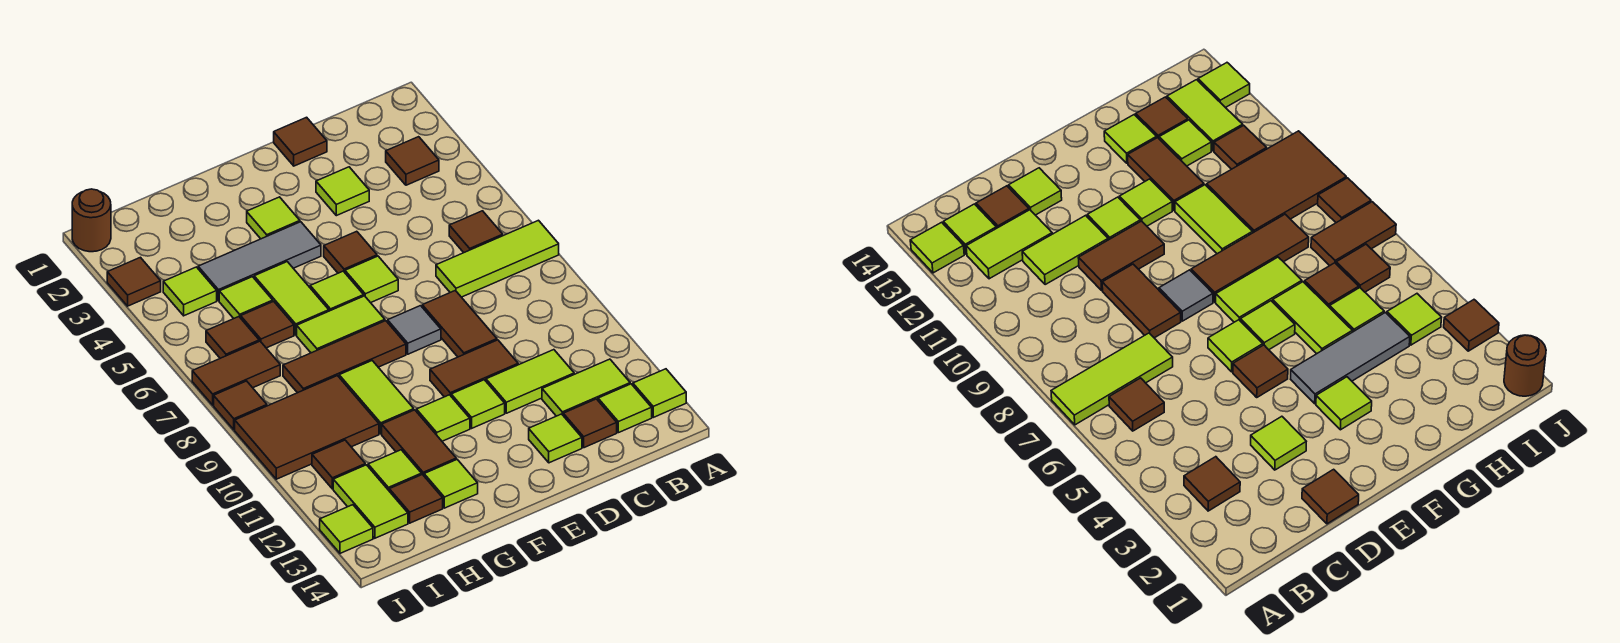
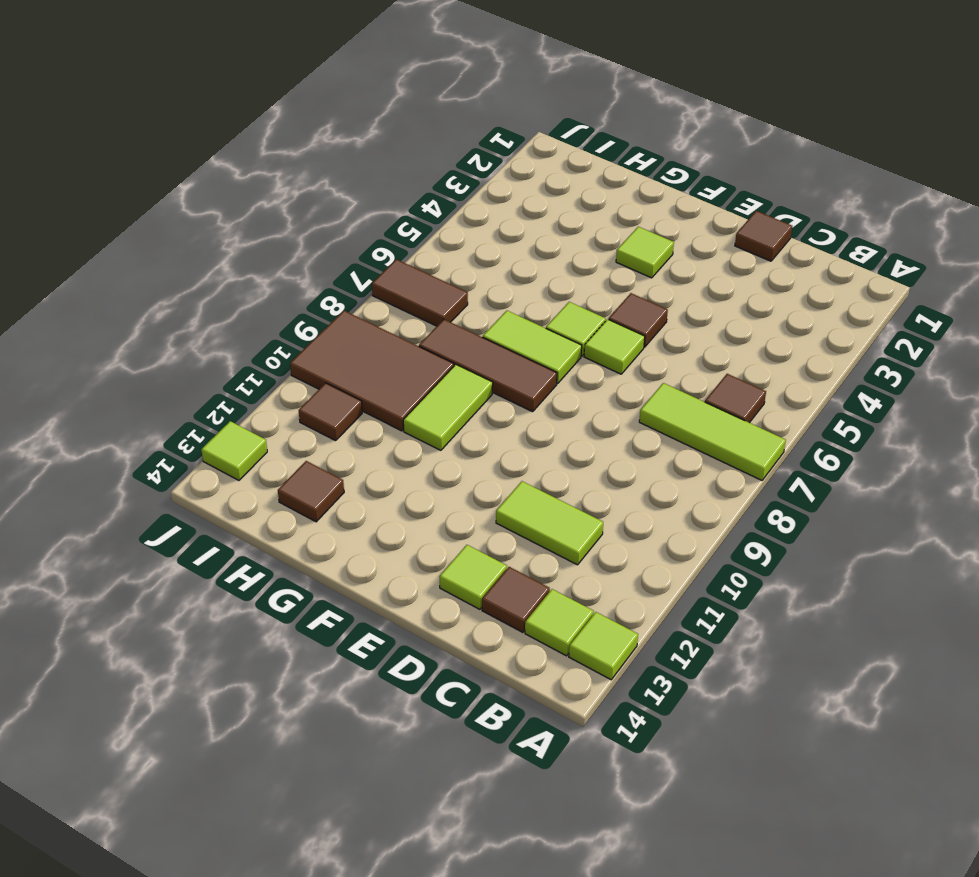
none -> brown tile B3 level 1
none -> lime tile B12:C12 level 1
none -> lime tile D3 level 1
none -> brown tile D8:D9 level 1

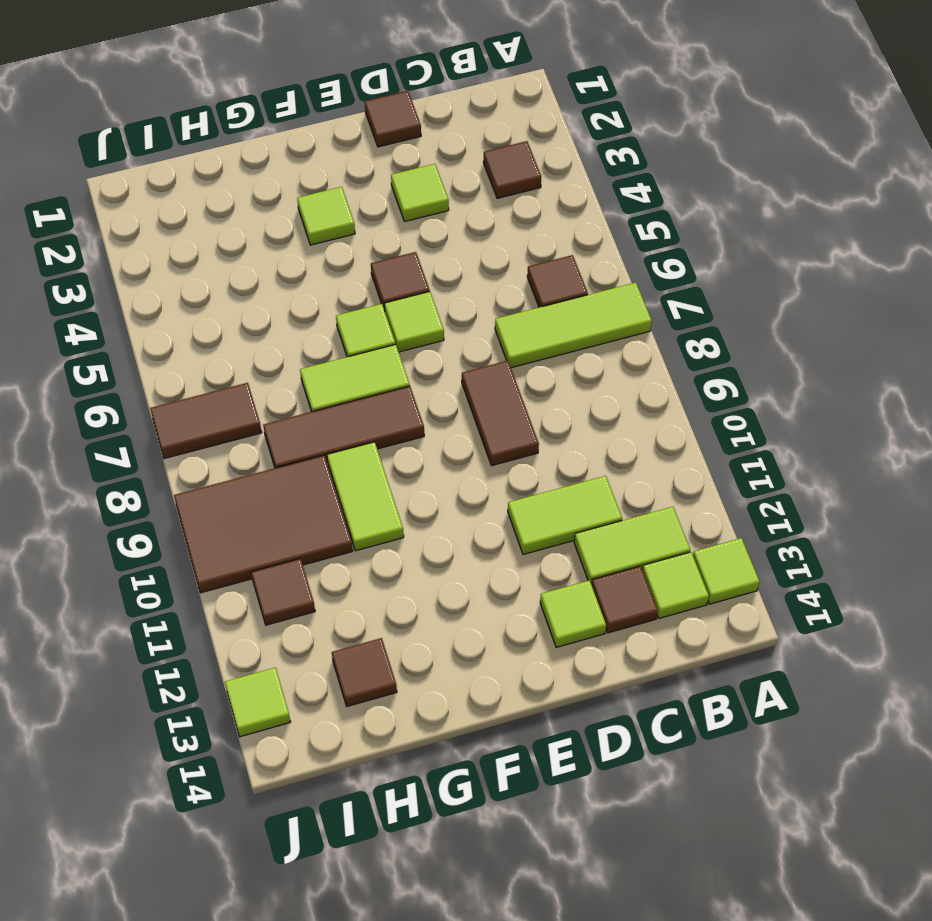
none -> brown tile D10:E10 level 1
none -> grey tile E8 level 1
none -> lime tile E11 level 1
none -> grey tile F4:H4 level 1

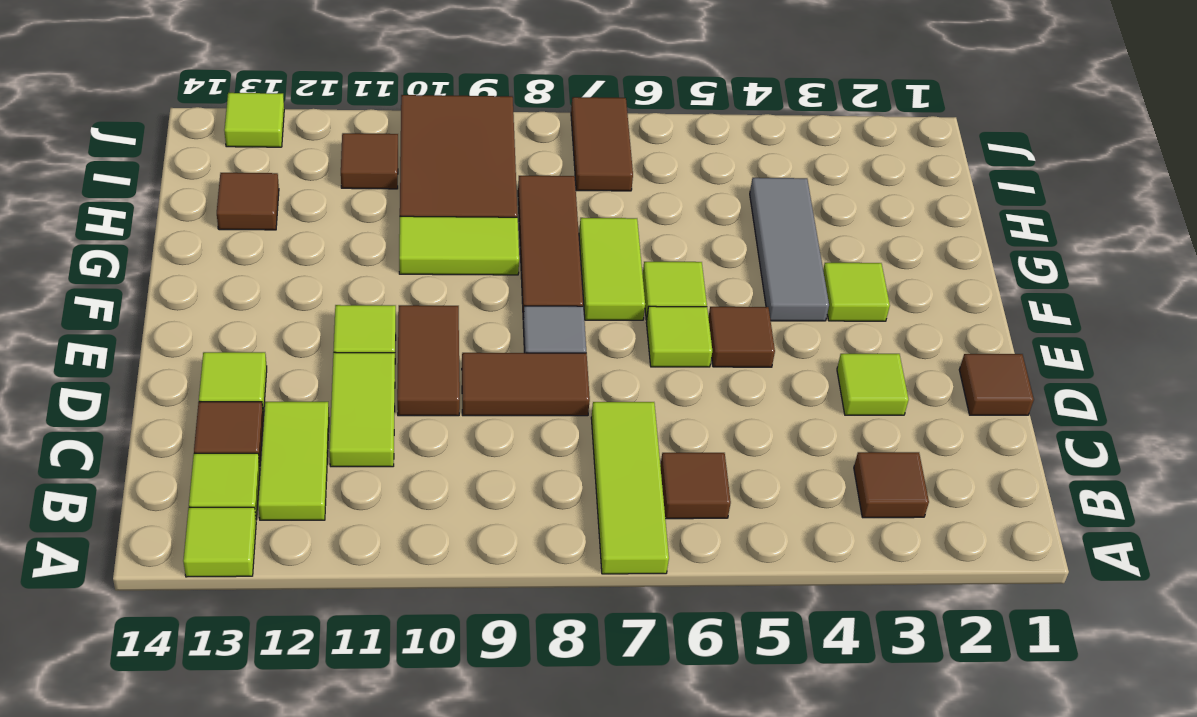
none -> lime tile F11 level 1
none -> lime tile G5:G6 level 1
none -> brown tile G11:G12 level 1
none -> lime tile G13 level 1

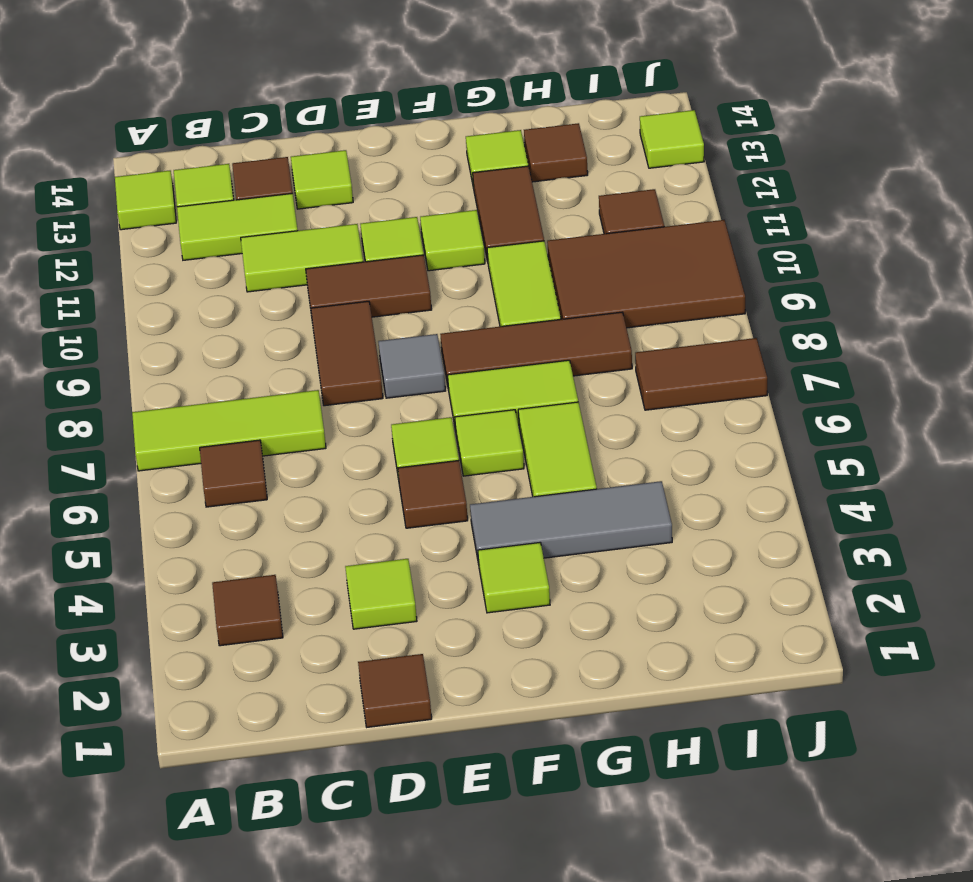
none -> lime tile H5 level 1
none -> brown tile H6 level 1
none -> lime tile H12 level 1
none -> lime tile I4 level 1

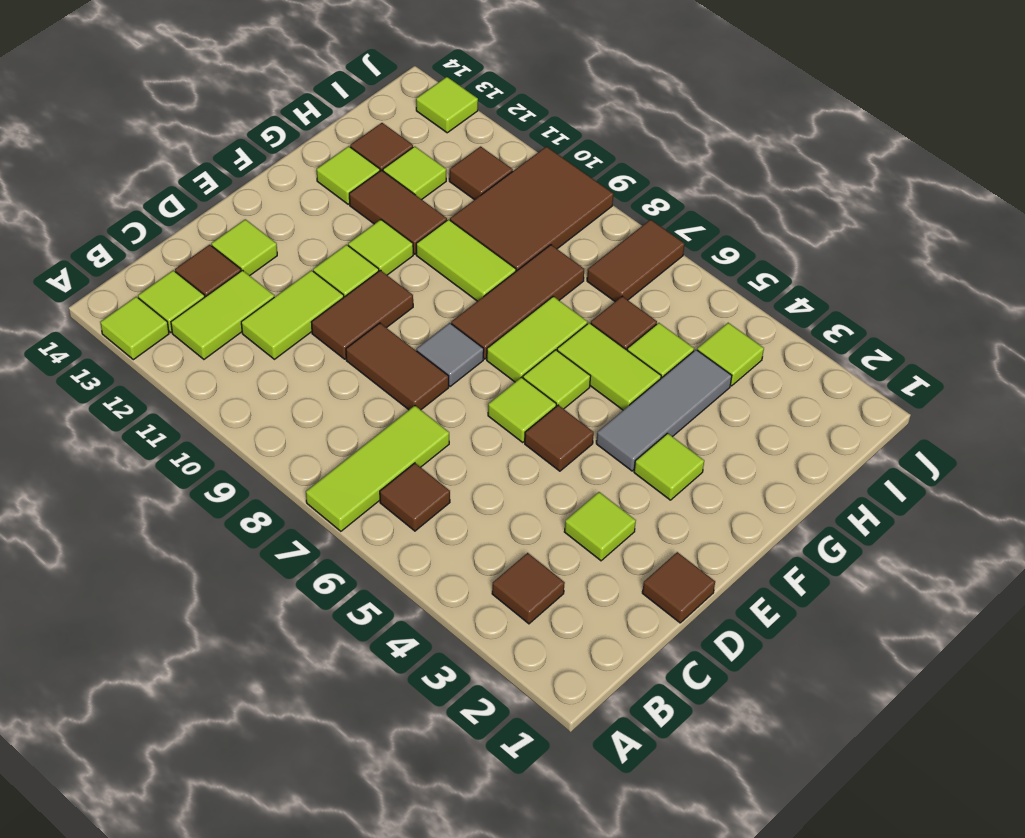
none -> brown tile I6 level 1
none -> lime tile I12:I13 level 1
none -> brown round brick J1 level 1
none -> brown tile J3 level 1

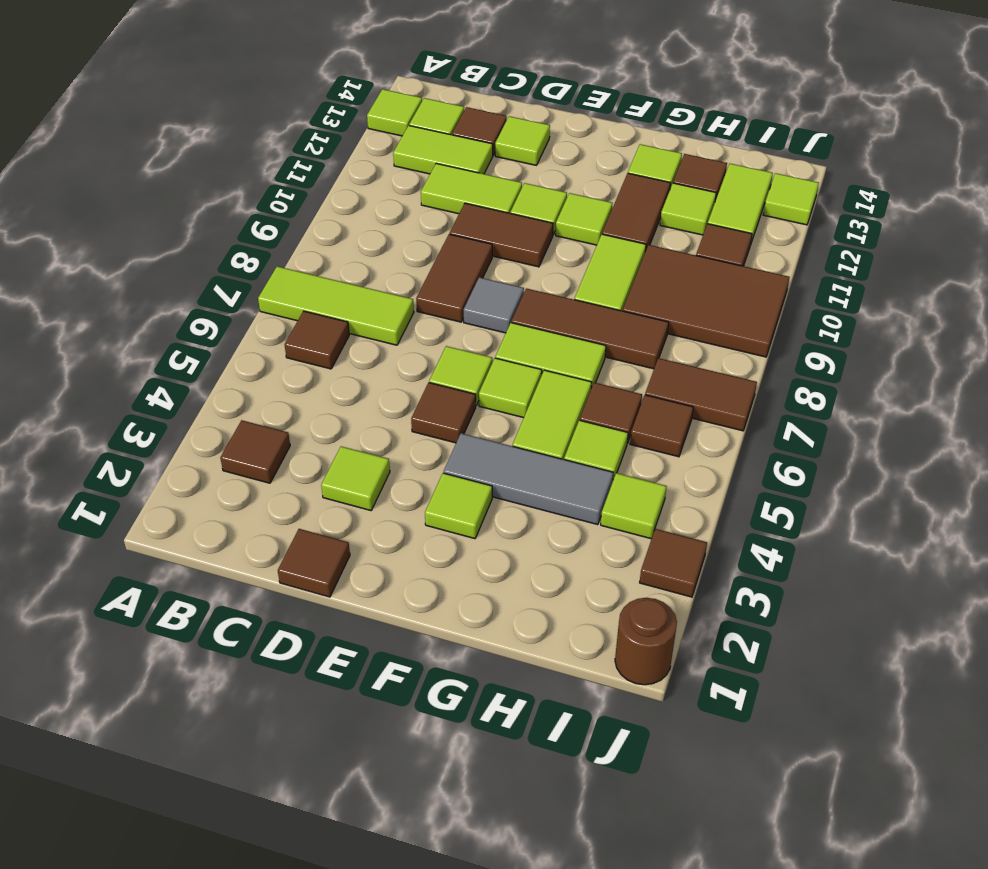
none -> brown tile J8 level 1

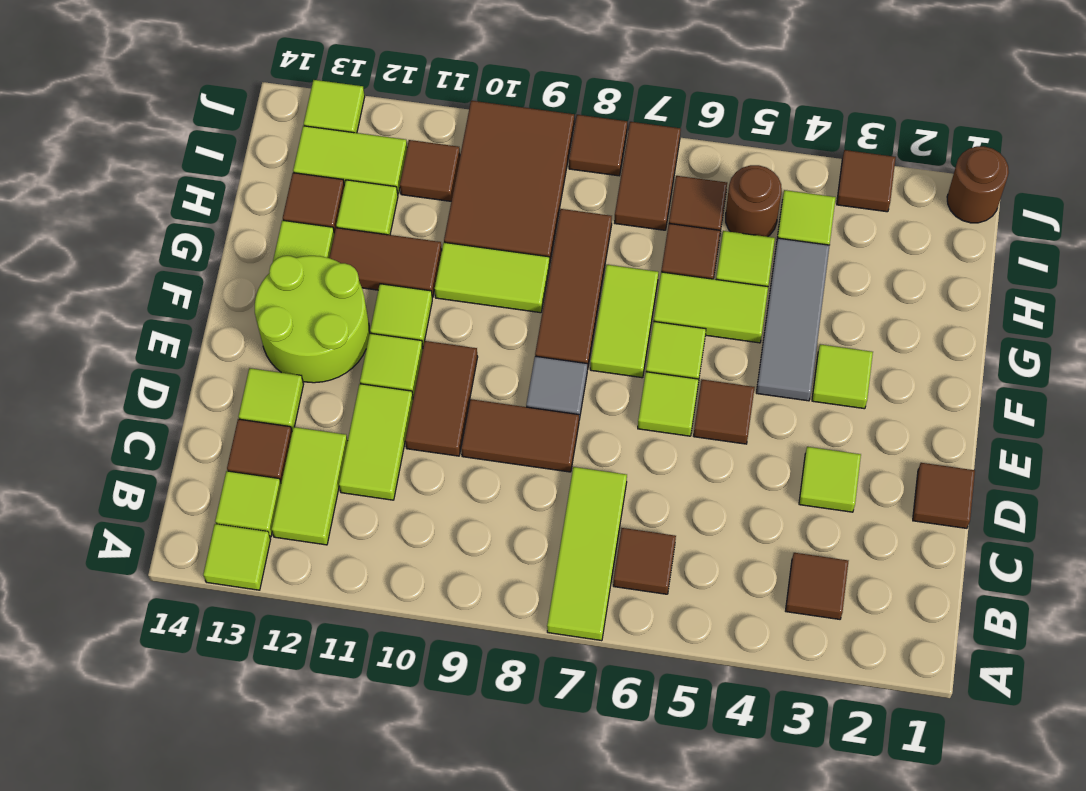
lime round brick E12:F13 level 1 -> none
brown round brick I5 level 1 -> none

